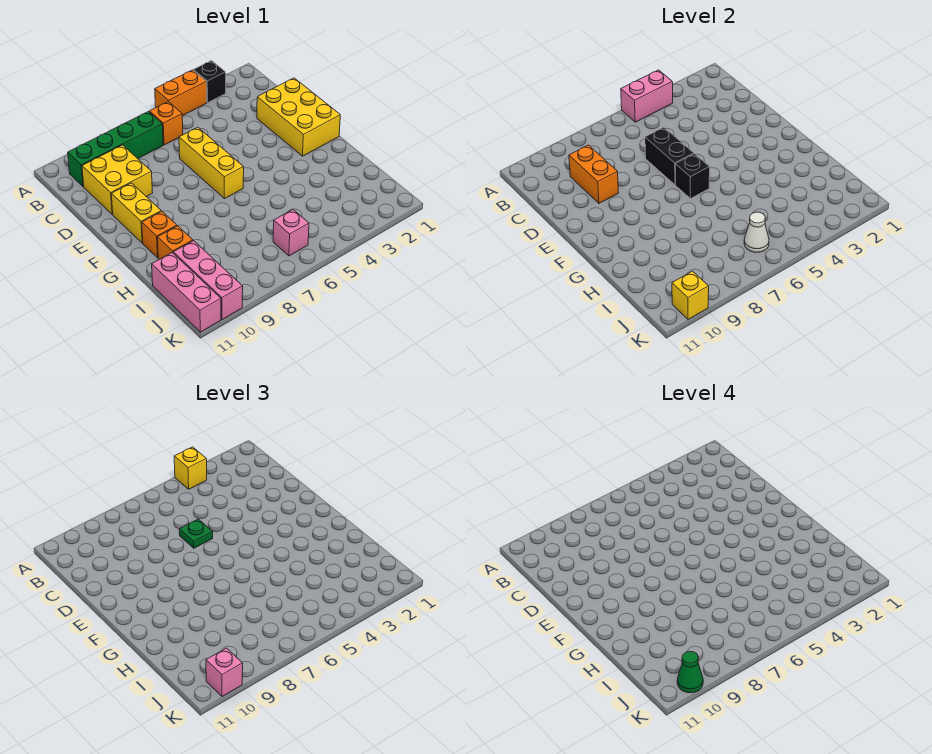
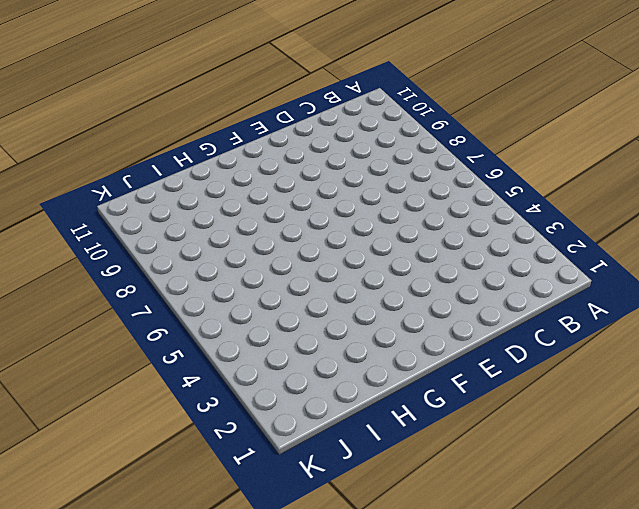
none -> black brick A3 level 1
none -> orange brick A4:A5 level 1
none -> orange brick B6 level 1

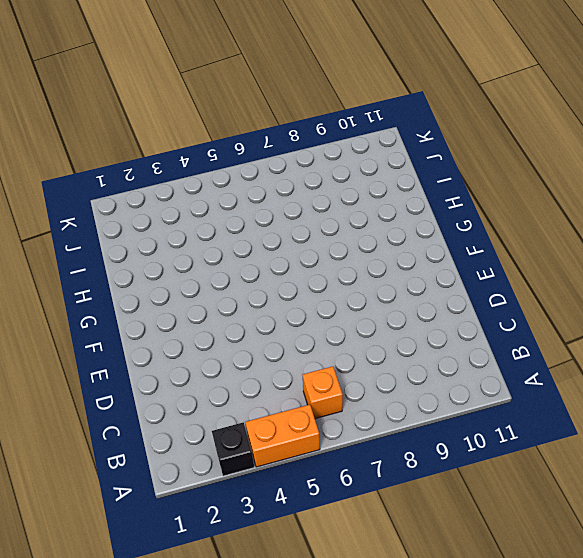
none -> green brick B7:B10 level 1
none -> yellow brick C9:D10 level 1
none -> yellow brick D1:F2 level 1

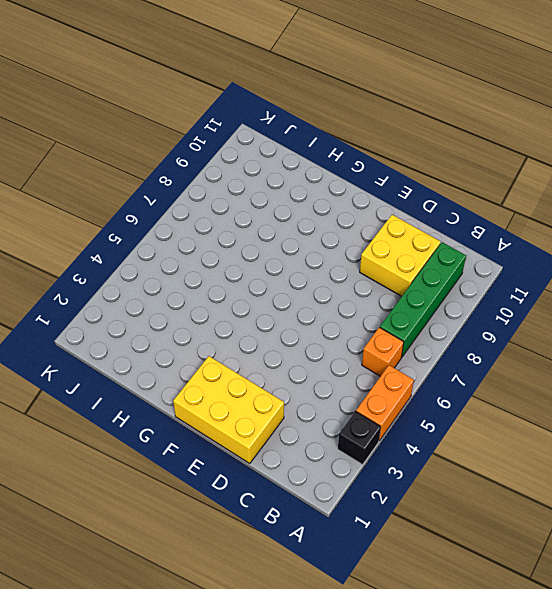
none -> yellow brick D6:F6 level 1
none -> yellow brick E10:F10 level 1
none -> orange brick G10 level 1

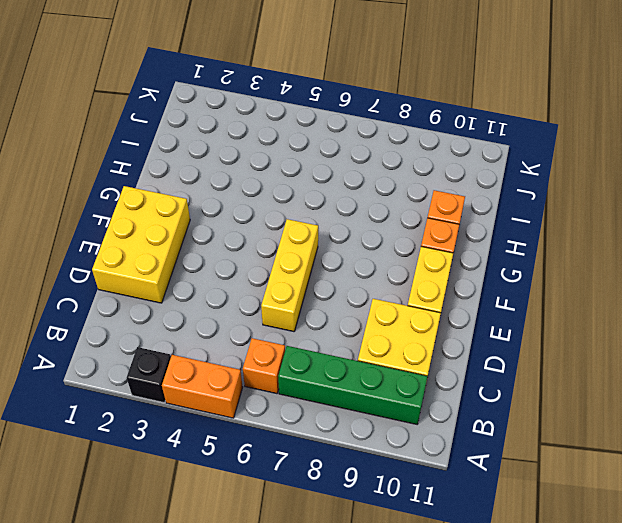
none -> pink brick I10:K10 level 1
none -> pink brick I11:K11 level 1
none -> pink brick J6 level 1

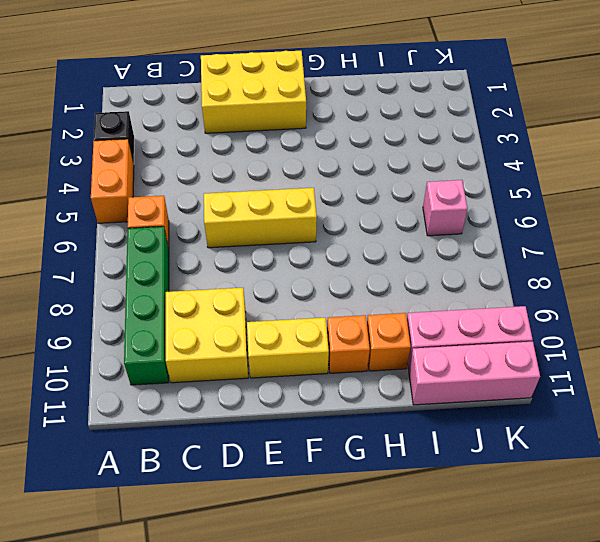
none -> pink brick A4:A5 level 2
none -> orange brick C9:D9 level 2
none -> black brick D6:E6 level 2

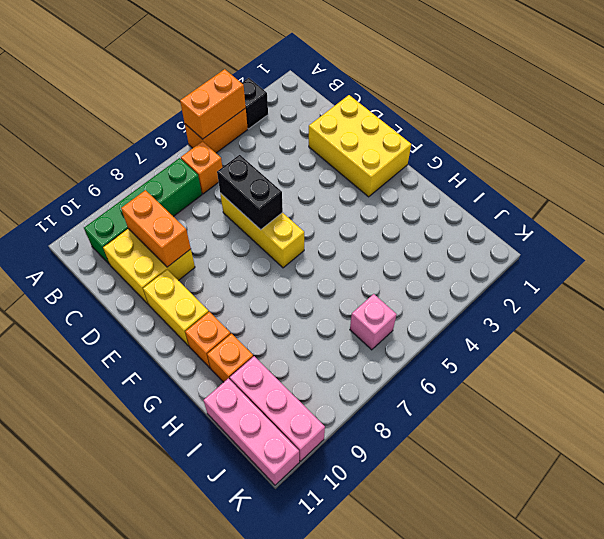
orange brick A4:A5 level 2 -> pink brick A4:A5 level 2
none -> black brick F6 level 2
none -> white cone J6 level 2
none -> yellow brick K10 level 2

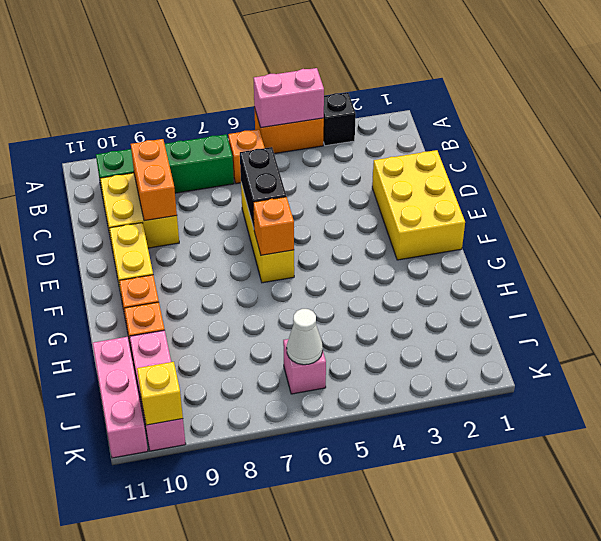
orange brick F6 level 2 -> black brick F6 level 2
none -> yellow brick A4 level 3
none -> green plate D6 level 3
none -> pink brick K10 level 3

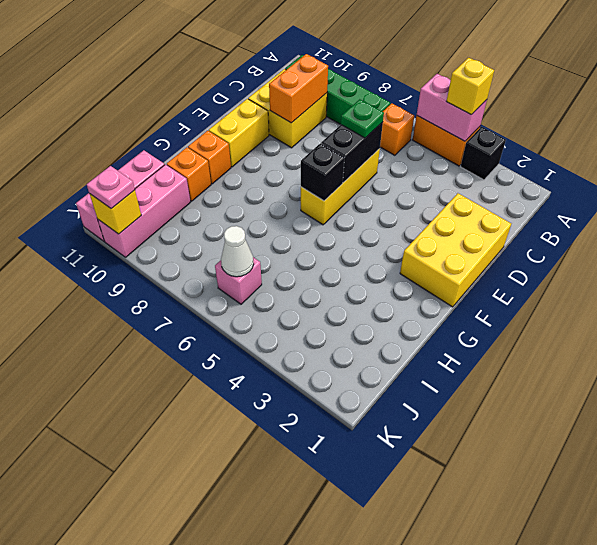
pink plate K10 level 3 -> pink brick K10 level 3
none -> green cone K10 level 4

